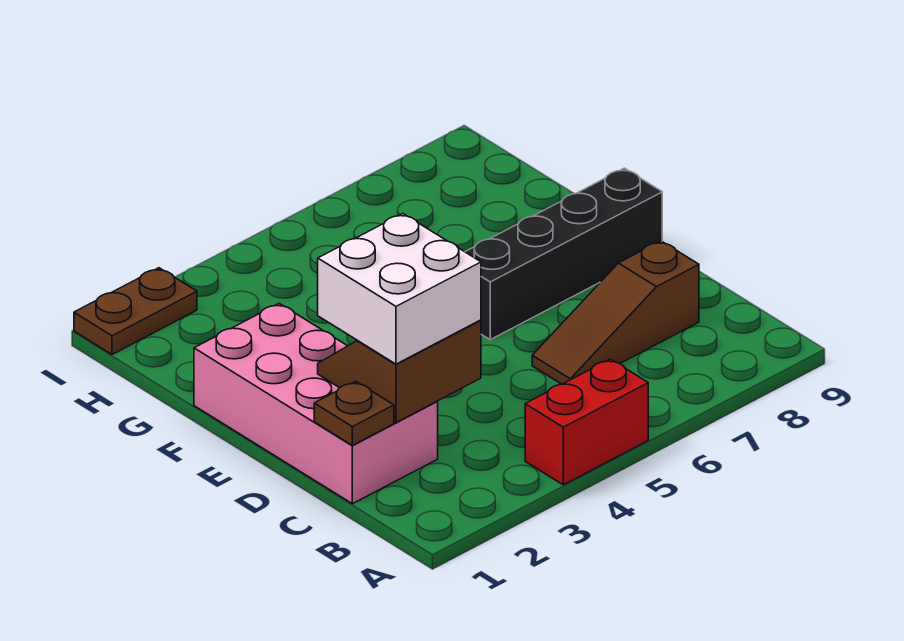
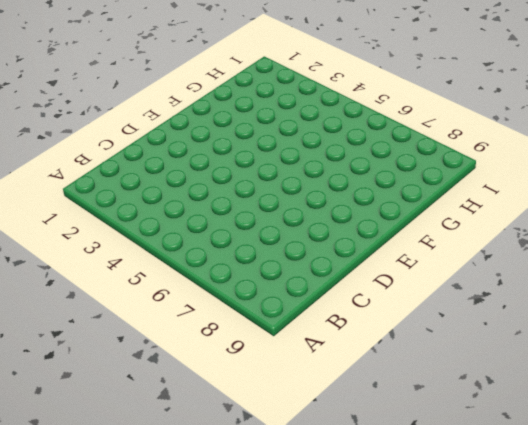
none -> red brick A4:A5 level 1
none -> pink brick C1:F2 level 1

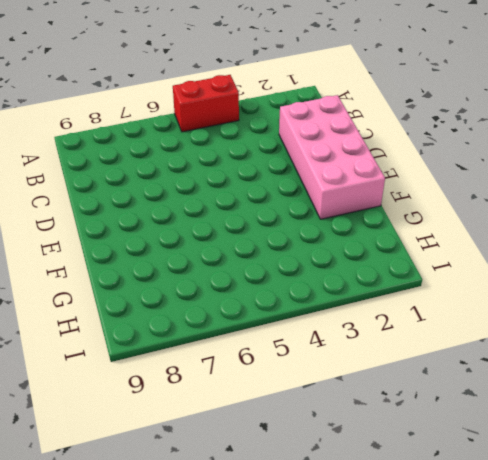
none -> brown slope C6:C8 level 1 top 8
none -> black brick E6:E9 level 1

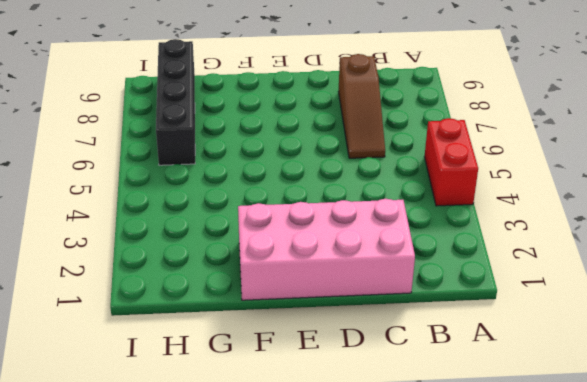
black brick H6:H9 level 1 -> black brick E6:E9 level 1
none -> brown plate I1:I2 level 1
none -> brown plate C1 level 2

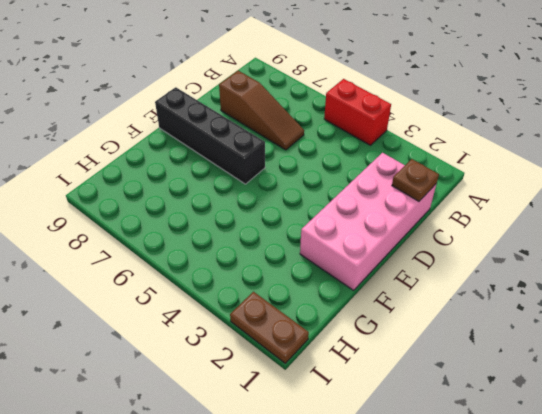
none -> brown slope C2:D3 level 2 top C
none -> white brick C2:D3 level 3

